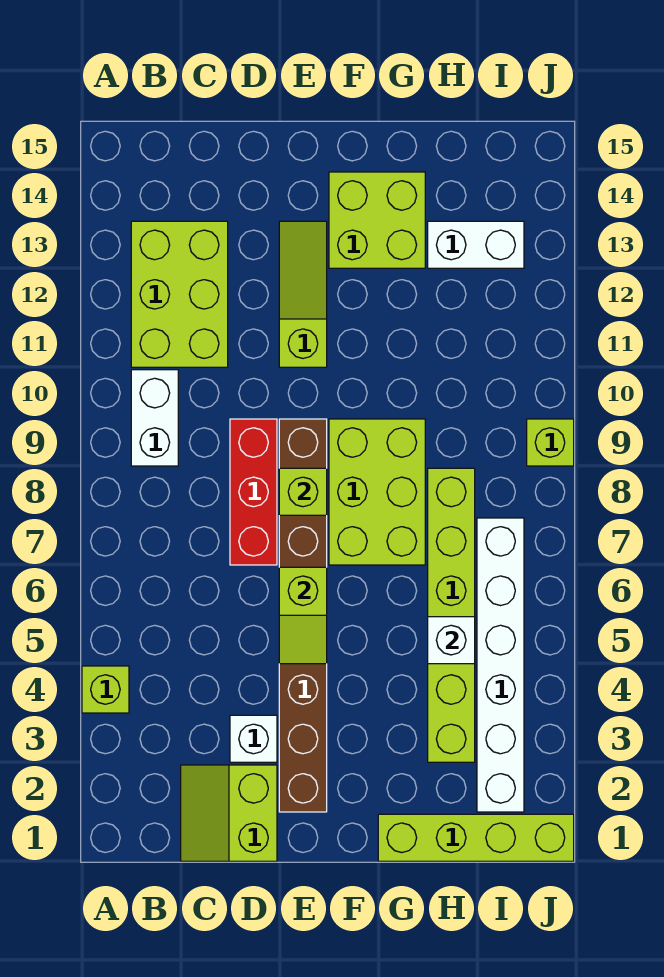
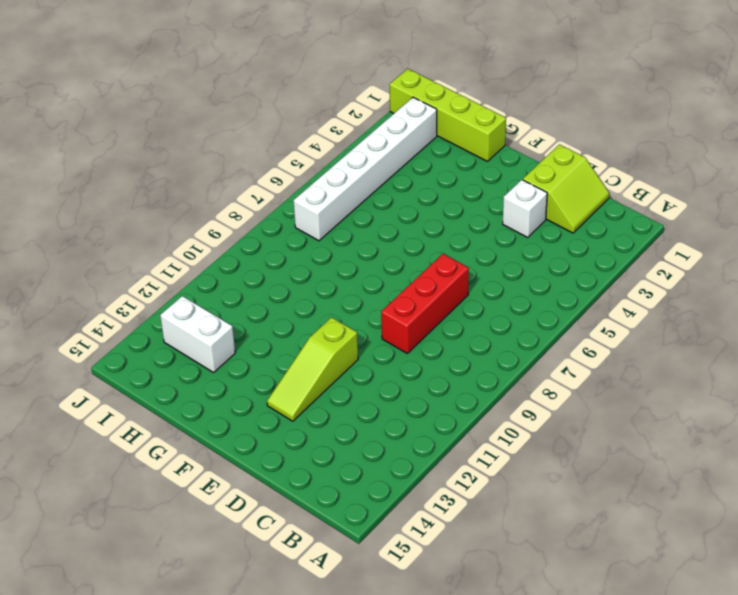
none -> lime brick A4 level 1
none -> white brick B9:B10 level 1
none -> lime brick B11:C13 level 1

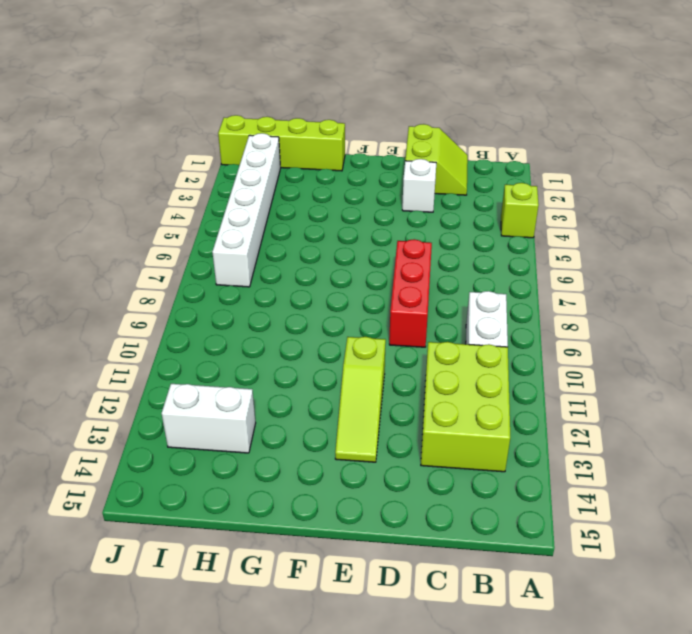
none -> brown brick E2:E9 level 1
none -> lime brick F7:G9 level 1
none -> lime brick F13:G14 level 1

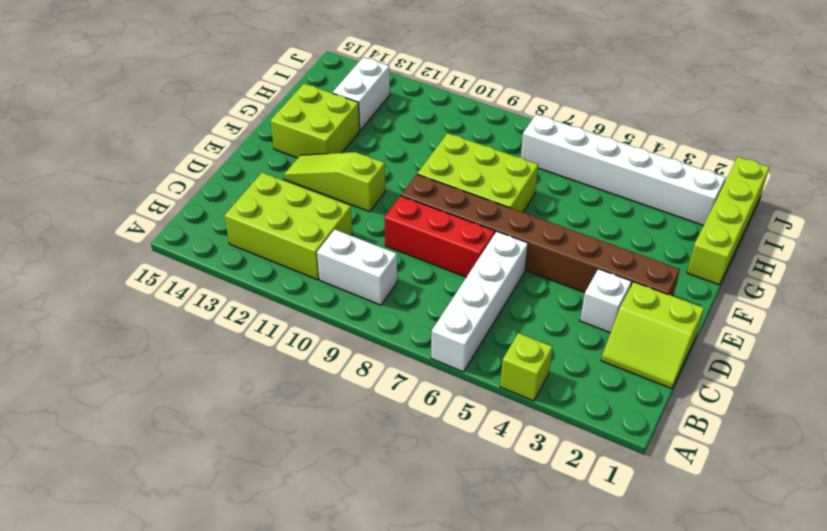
white brick A6:D6 level 1 -> none
none -> lime brick H3:H8 level 1
none -> lime brick J9 level 1
none -> lime slope E5:E6 level 2 top 6

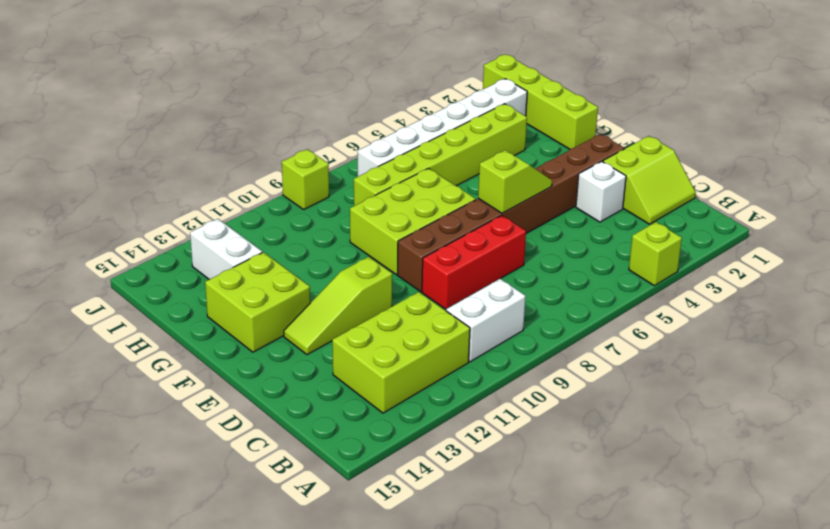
none -> lime brick E8 level 2
none -> white brick H5 level 2

